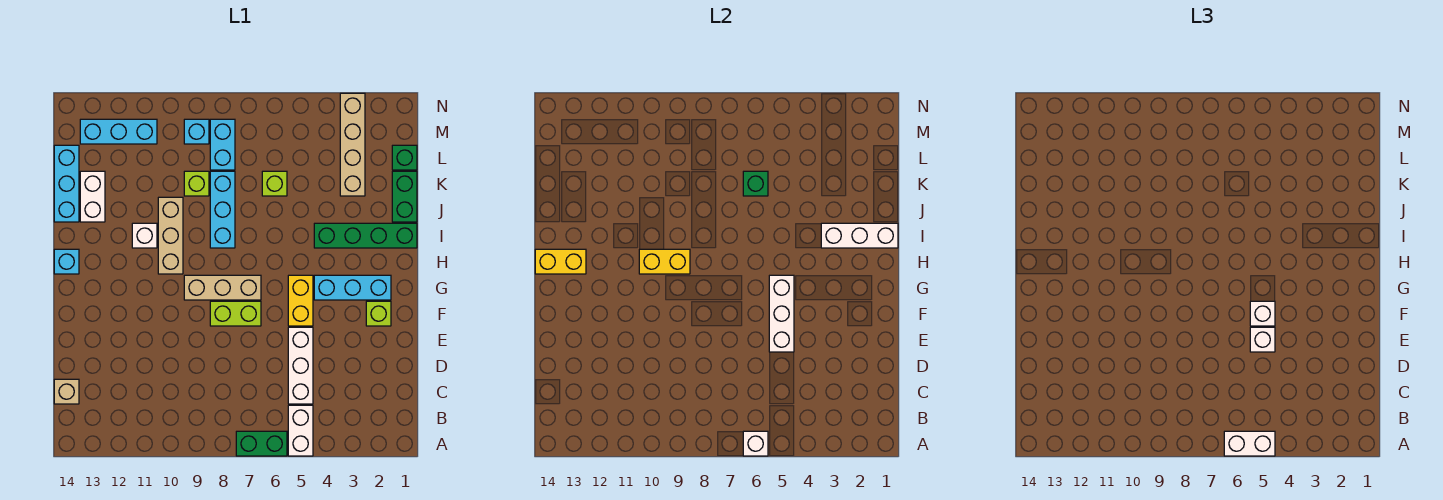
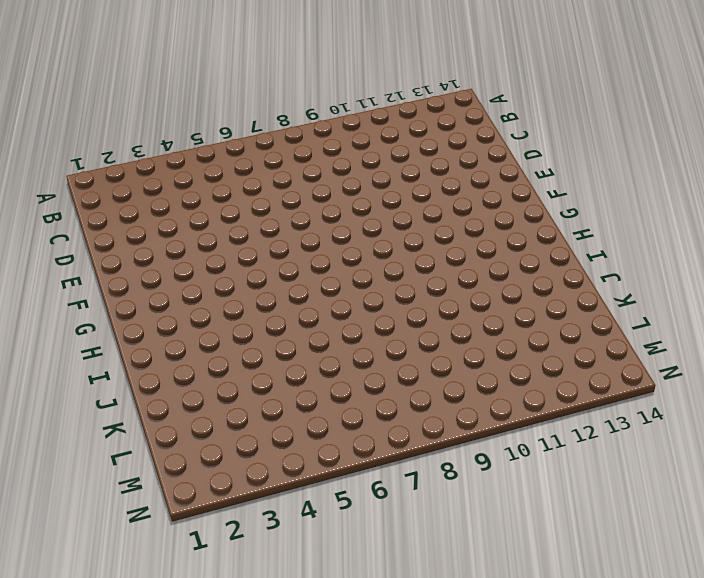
none -> white brick A5:B5 level 1
none -> green brick A6:A7 level 1
none -> white brick C5:E5 level 1
none -> tan brick C14 level 1

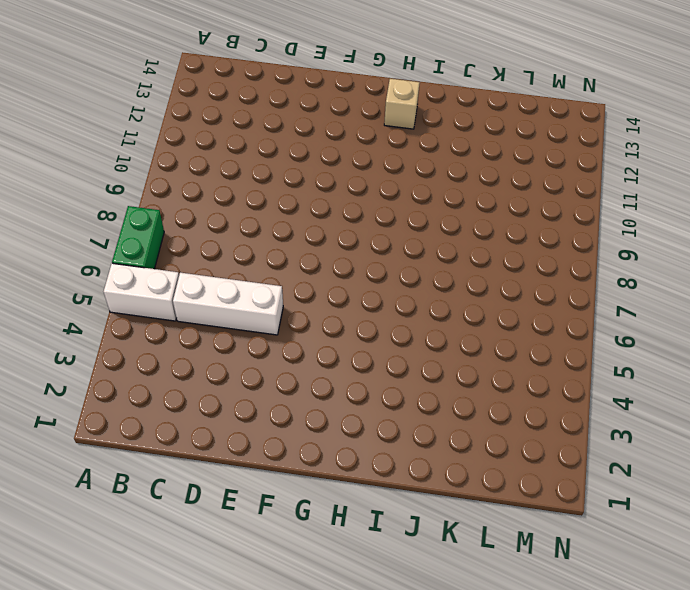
tan brick H13 level 1 -> tan brick C14 level 1
none -> lime brick F2 level 1
none -> yellow brick F5:G5 level 1
none -> lime brick F7:F8 level 1
none -> cyan brick G2:G4 level 1

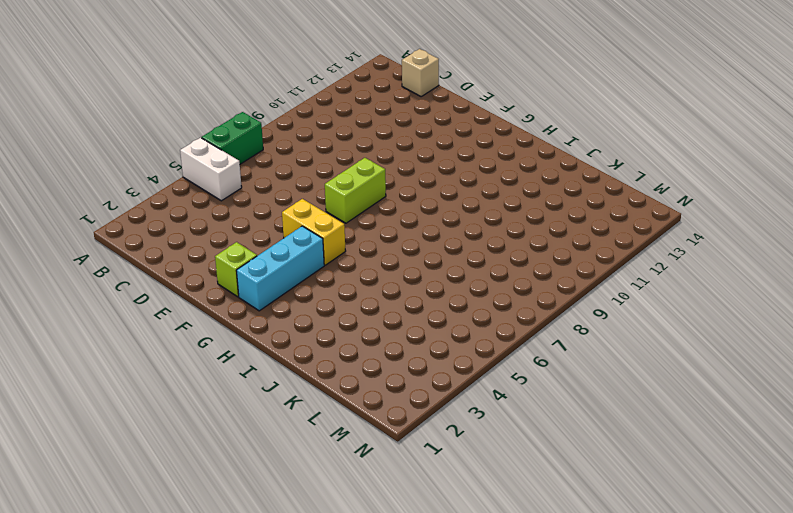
none -> white brick C5:E5 level 1
none -> tan brick G7:G9 level 1
none -> tan brick H10:J10 level 1
none -> cyan brick H14 level 1

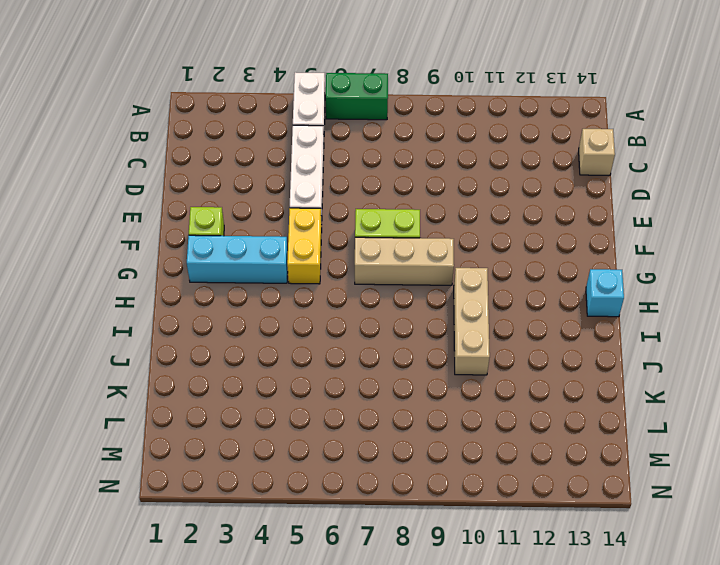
none -> green brick I1:I4 level 1
none -> cyan brick I8:K8 level 1
none -> white brick I11 level 1
none -> green brick J1:K1 level 1

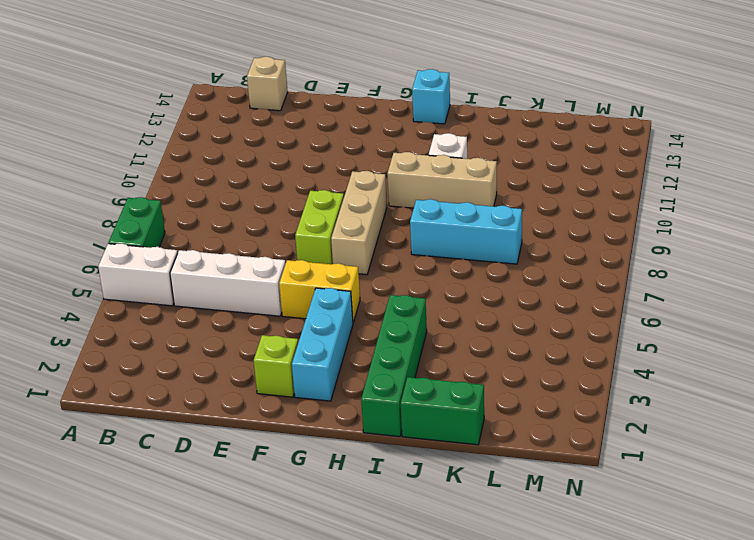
none -> white brick J13:K13 level 1
none -> cyan brick J14:L14 level 1
none -> tan brick K3:N3 level 1
none -> lime brick K6 level 1

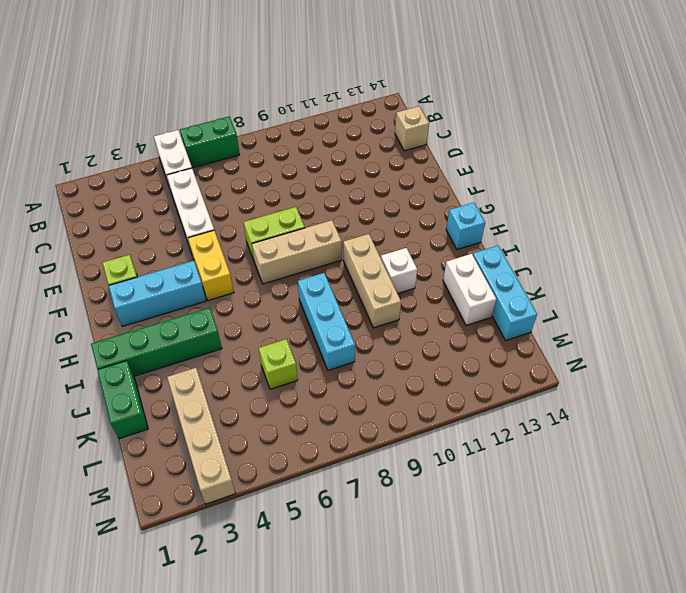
none -> lime brick K9 level 1
none -> green brick L1 level 1
none -> cyan brick L8:M8 level 1
none -> cyan brick M9 level 1

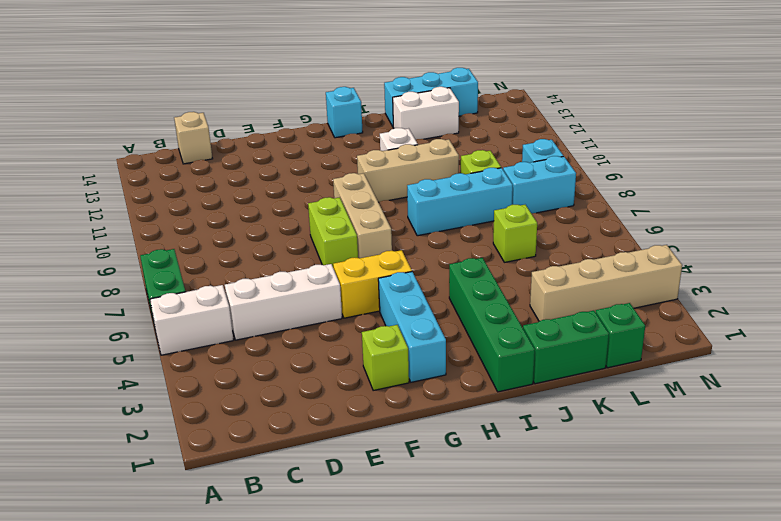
none -> cyan brick M11:M13 level 1
none -> white brick A6 level 2
none -> white brick E5:G5 level 2
none -> yellow brick H9:H10 level 2

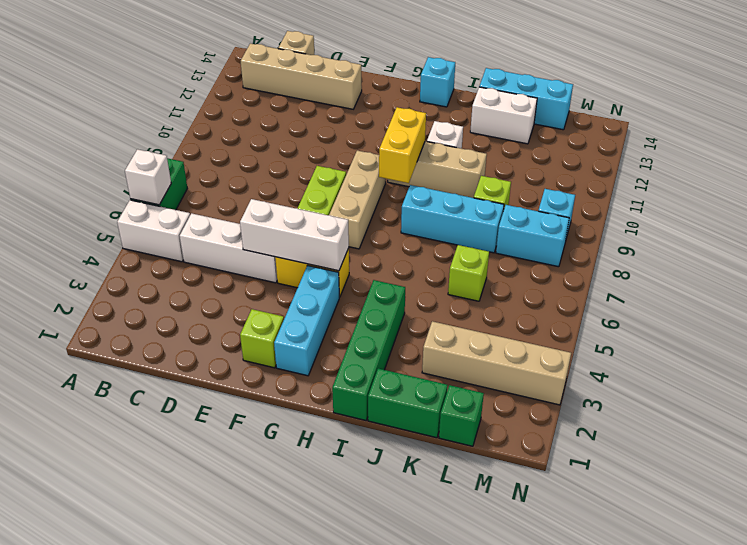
tan brick B13:E13 level 1 -> none
none -> cyan brick M11:M13 level 1
none -> yellow brick H13:H14 level 2
none -> white brick I1:I3 level 2
none -> green brick K6 level 2

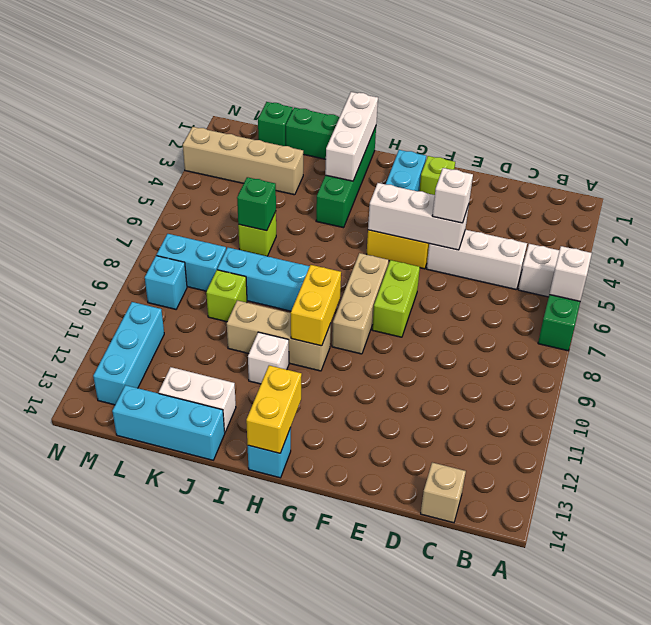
none -> white brick A5:A6 level 3
none -> white brick F5 level 3

